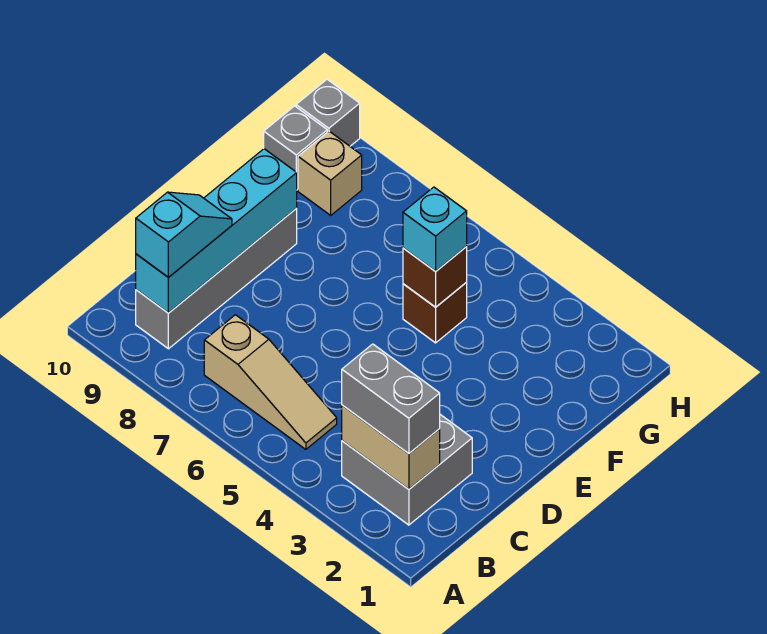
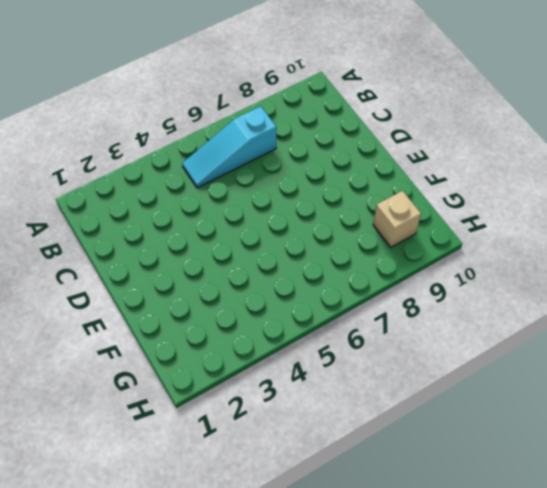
cyan slope B5:B7 level 1 top 7 -> tan slope B5:B7 level 1 top 7
none -> grey brick B2:C3 level 1
none -> grey brick B9:E9 level 1
none -> brown brick F5 level 1

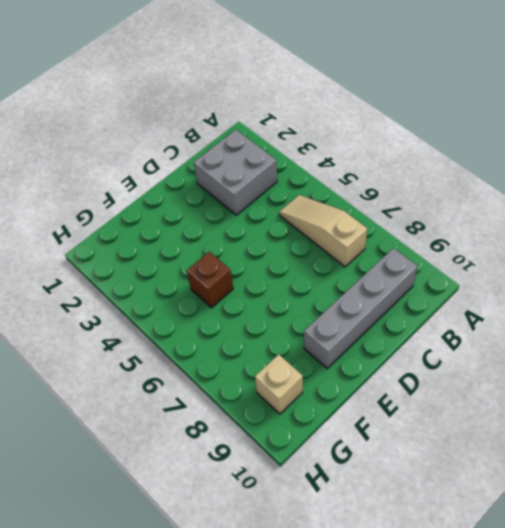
none -> grey brick G10 level 1
none -> grey brick H10 level 1
none -> tan brick B2:B3 level 2

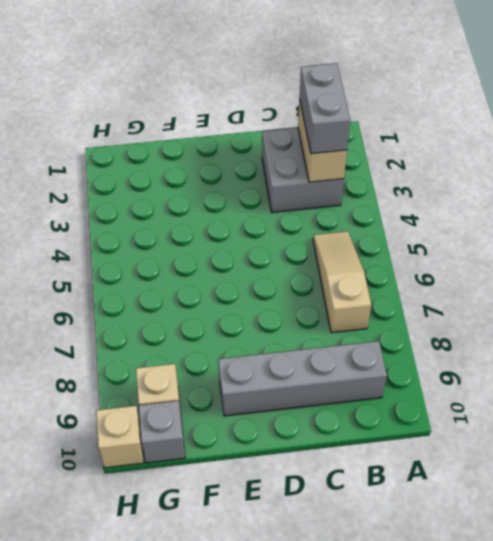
tan brick H10 level 1 -> grey brick H10 level 1
none -> brown brick F5 level 1
none -> cyan brick B9:E9 level 2
none -> brown brick F5 level 2

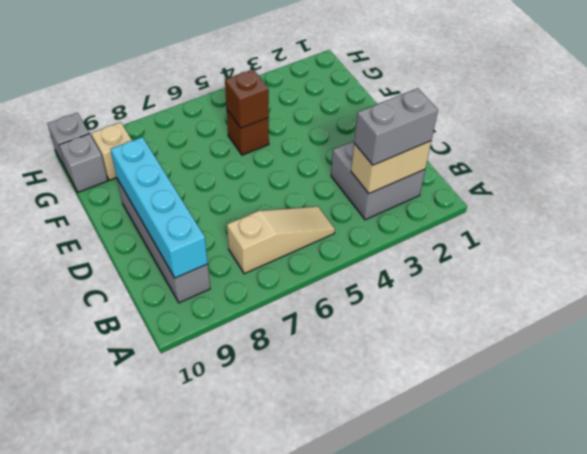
none -> cyan slope B9:C9 level 3 top B
none -> cyan brick F5 level 3

